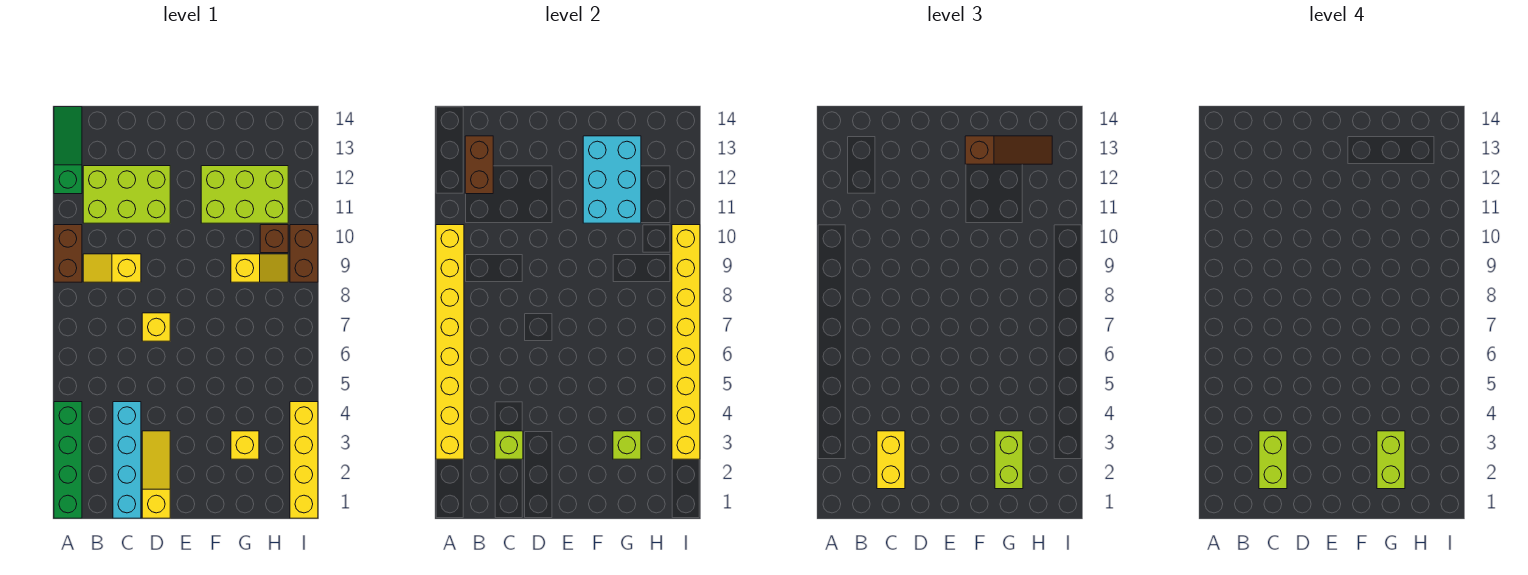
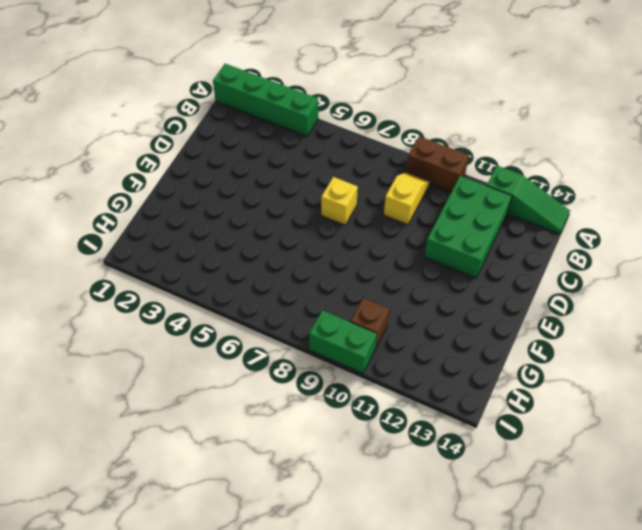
green brick B11:D12 level 1 -> lime brick B11:D12 level 1
green brick I9:I10 level 1 -> brown brick I9:I10 level 1
none -> cyan brick C1:C4 level 1
none -> yellow slope D1:D3 level 1 top 1
none -> lime brick F11:H12 level 1

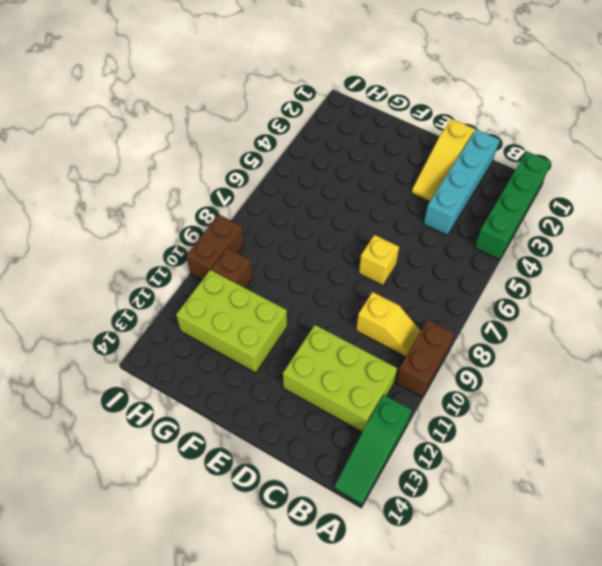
none -> yellow brick G3 level 1
none -> yellow slope G9:H9 level 1 top G
none -> yellow brick I1:I4 level 1

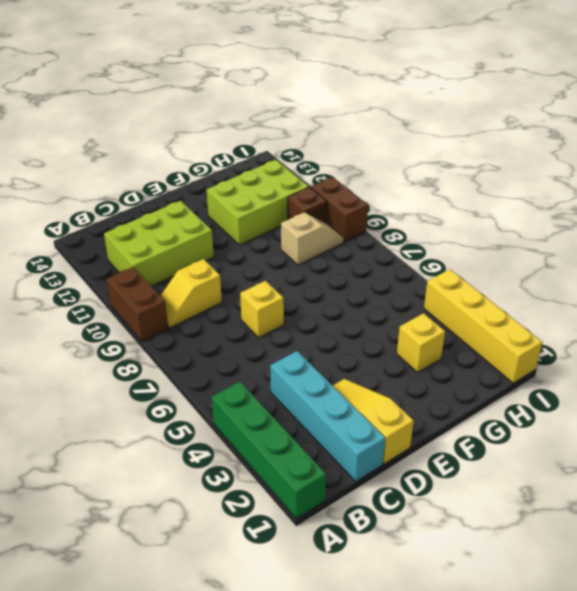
tan slope G9:H9 level 1 top G -> yellow slope G9:H9 level 1 top G
none -> green slope A12:A14 level 1 top 12
none -> yellow brick A3:A10 level 2
none -> brown brick B12:B13 level 2

